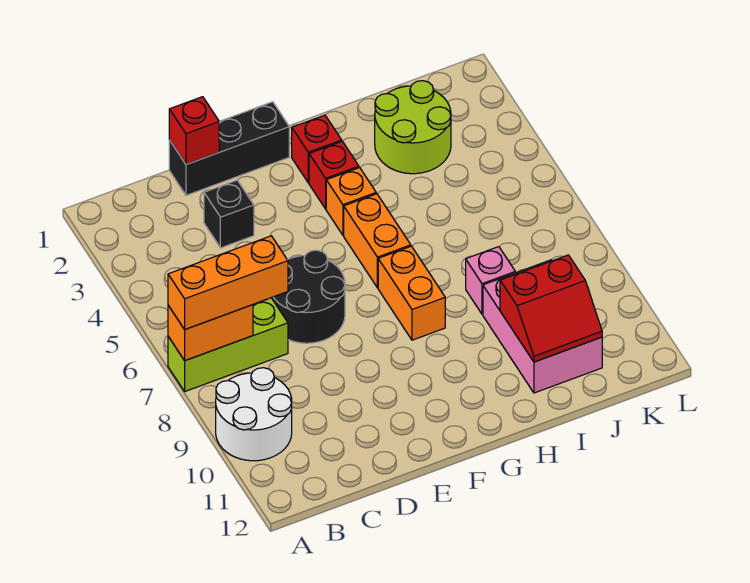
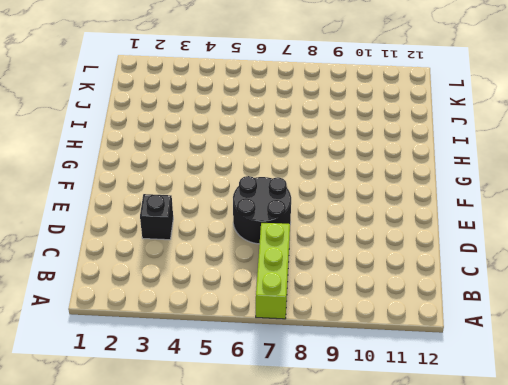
none -> white round brick A9:B10 level 1
none -> black brick D1:F1 level 1
none -> red brick G2 level 1

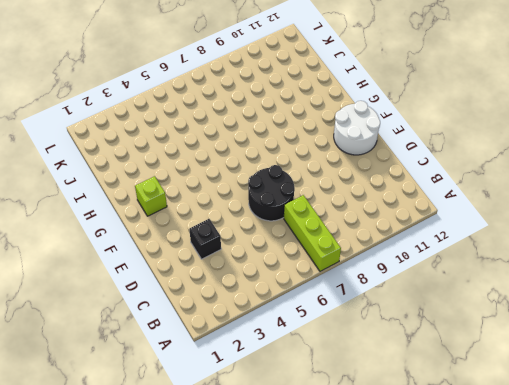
white round brick E11:F12 level 1 -> white round brick A9:B10 level 1
lime brick G2 level 1 -> red brick G2 level 1
none -> black brick D1:F1 level 1
none -> red brick G3 level 1
none -> orange brick G4 level 1

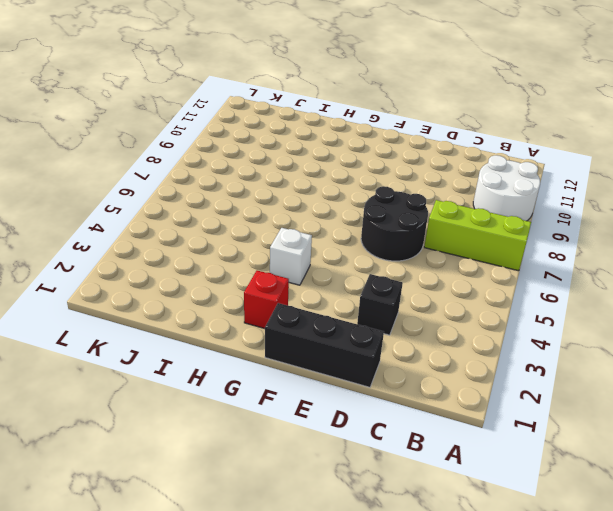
white brick G4 level 1 -> orange brick G4 level 1
none -> red brick G3 level 1
none -> orange brick G5:G6 level 1
none -> orange brick G7:G8 level 1

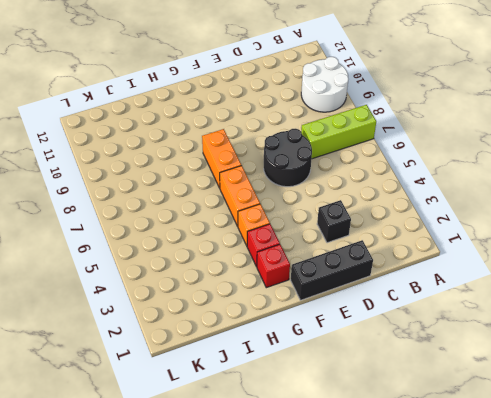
none -> lime round brick I2:J3 level 1
none -> pink brick I8 level 1
none -> pink brick I9:J11 level 1

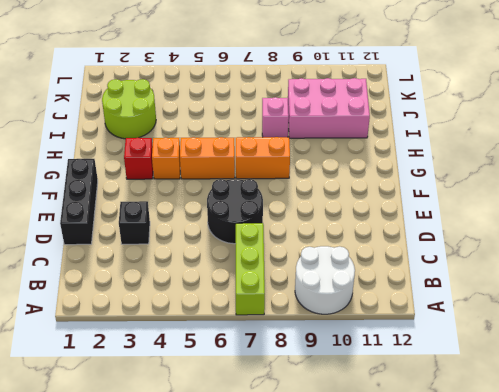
none -> red brick G2 level 1
none -> orange brick A7:B7 level 2
none -> red brick D1 level 2

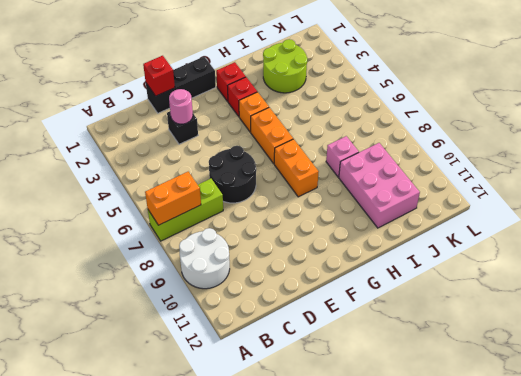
pink round brick D3 level 2 -> none
none -> red slope I10:J11 level 2 top 10
none -> orange brick A7:C7 level 3

